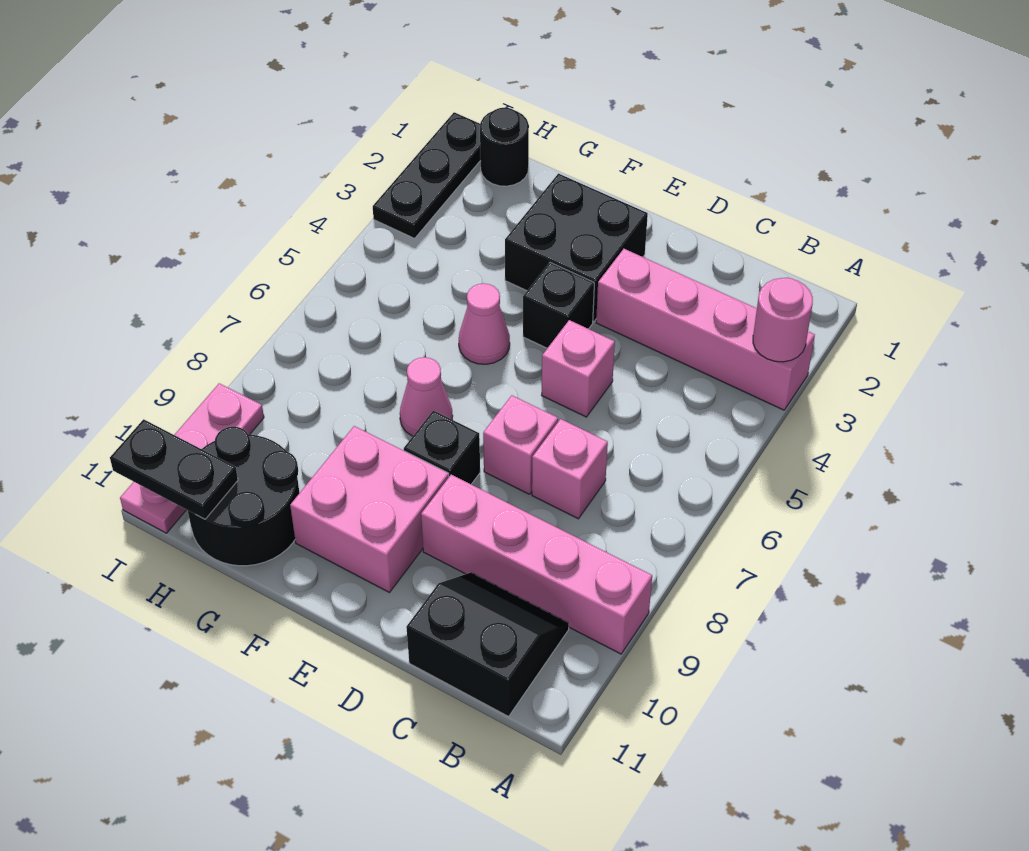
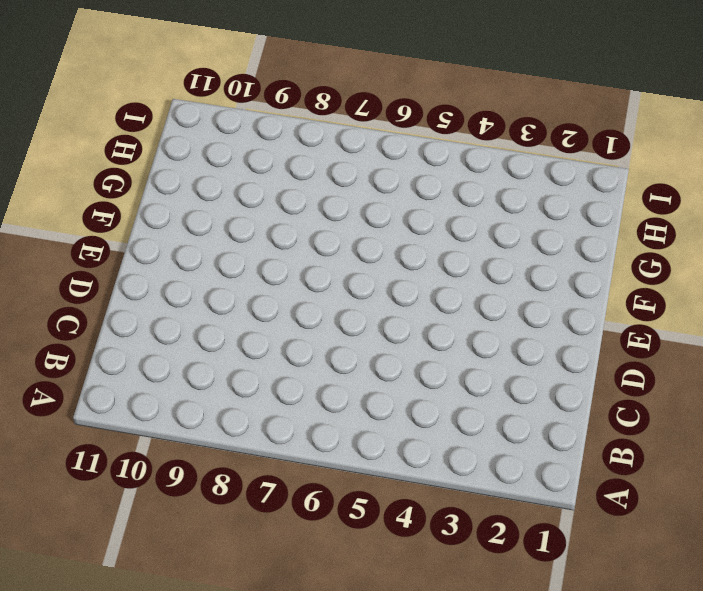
none -> pink brick A3:D3 level 1
none -> pink brick A9:D9 level 1
none -> black slope B10:C11 level 1 top 11

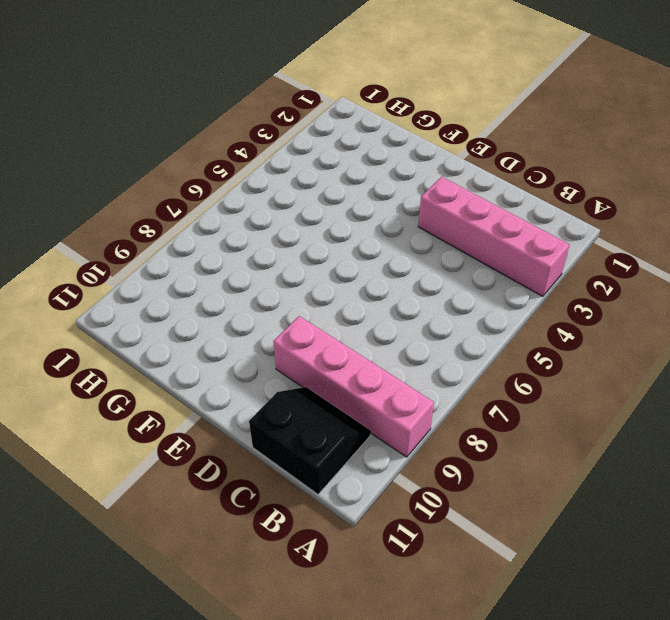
none -> pink brick C7 level 1
none -> pink brick D5 level 1
none -> pink brick D7 level 1

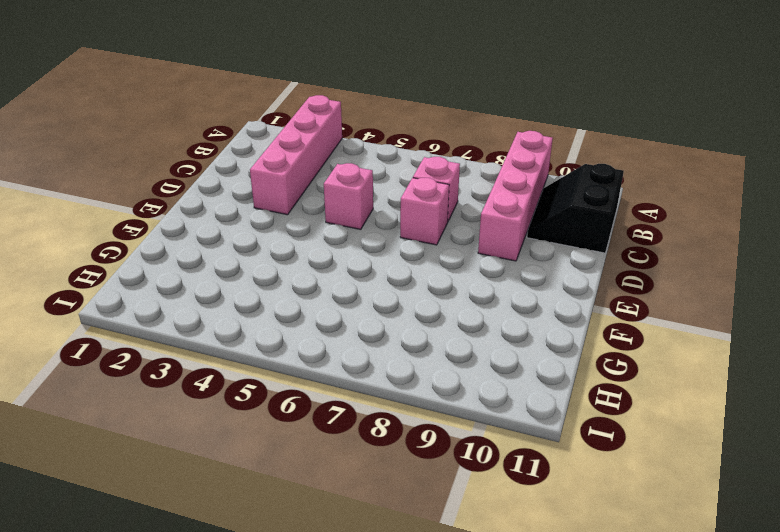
none -> black brick E2:F3 level 1
none -> black brick E4 level 1
none -> black brick E8 level 1

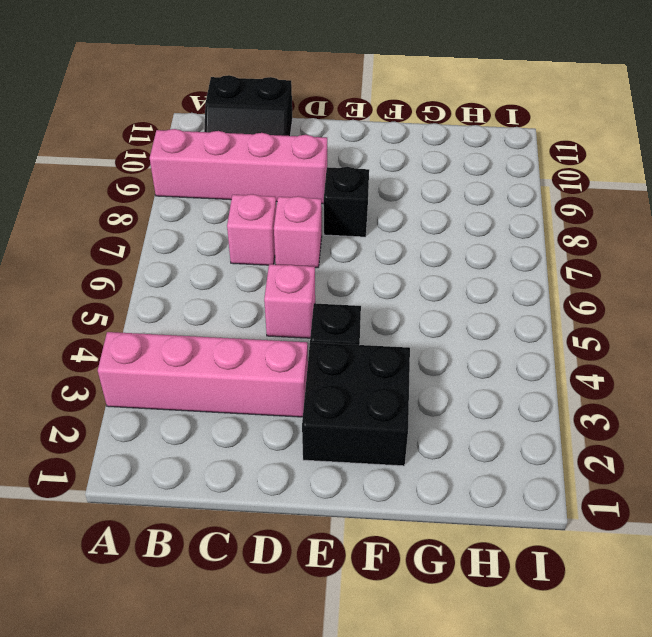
none -> pink brick E9:F10 level 1
none -> pink cone F5 level 1
none -> pink cone F7 level 1

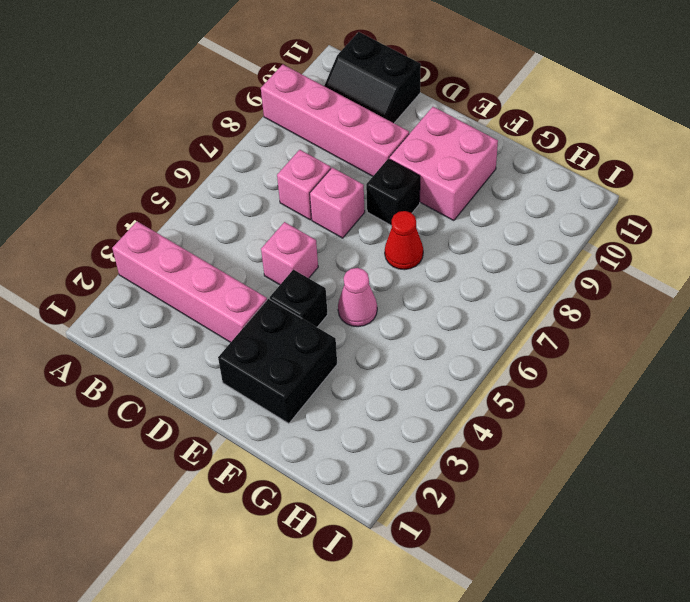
red cone F7 level 1 -> pink cone F7 level 1
none -> black round brick G10:H11 level 1
none -> black round brick H1 level 1
none -> black plate I1:I3 level 1

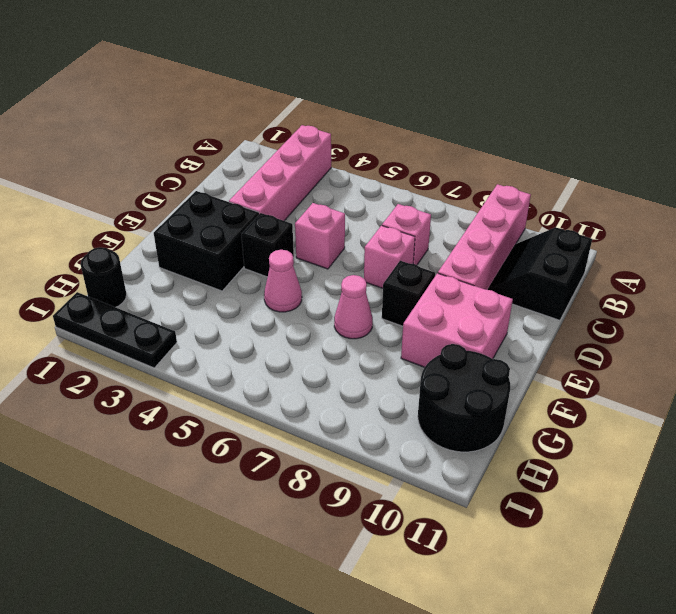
none -> pink plate I9:I11 level 1
none -> pink round brick A3 level 2
none -> black plate H11:I11 level 2

